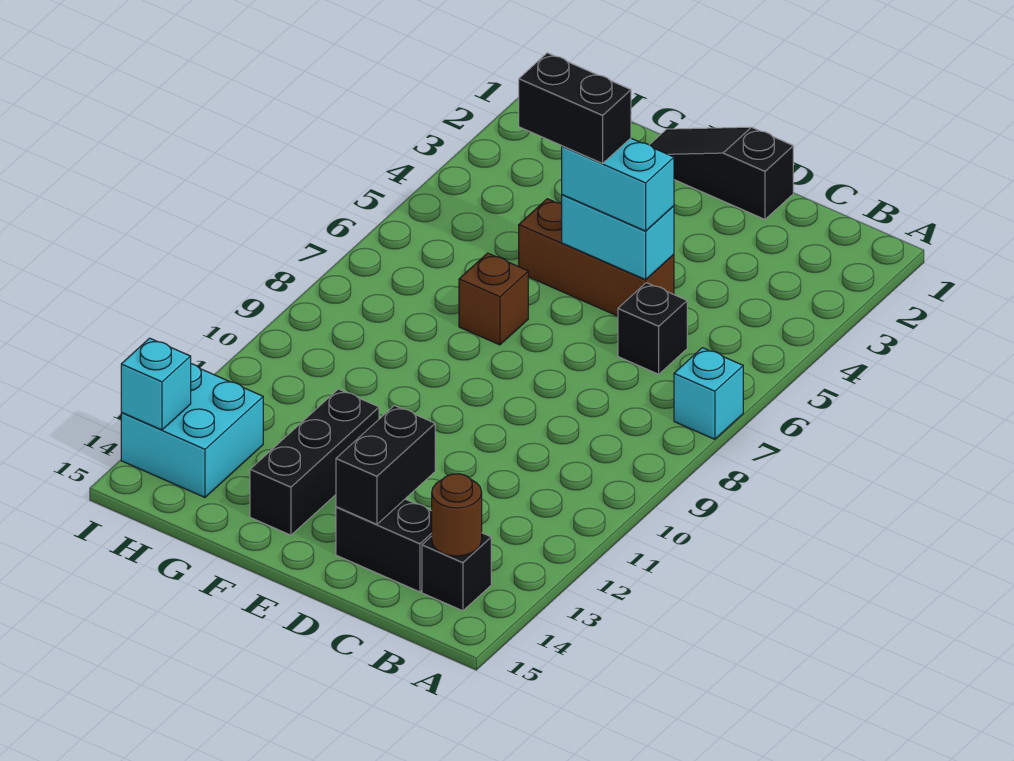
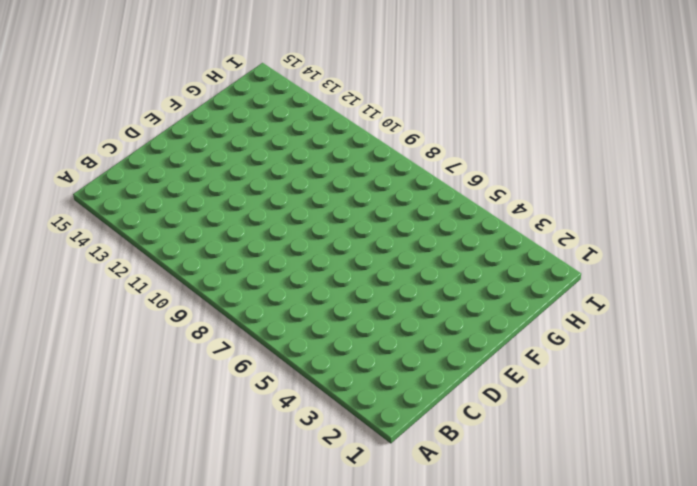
none -> cyan brick A7 level 1
none -> black brick B14 level 1
none -> black brick C6 level 1

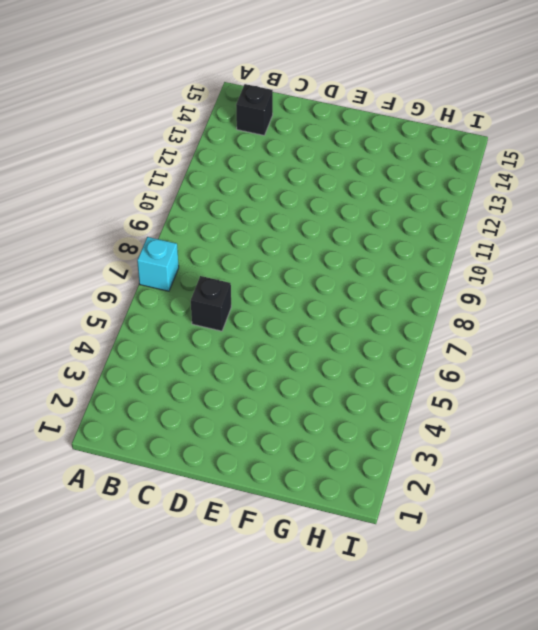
none -> black brick C14:D14 level 1
none -> black slope D1:F1 level 1 top D
none -> brown brick D5:F5 level 1

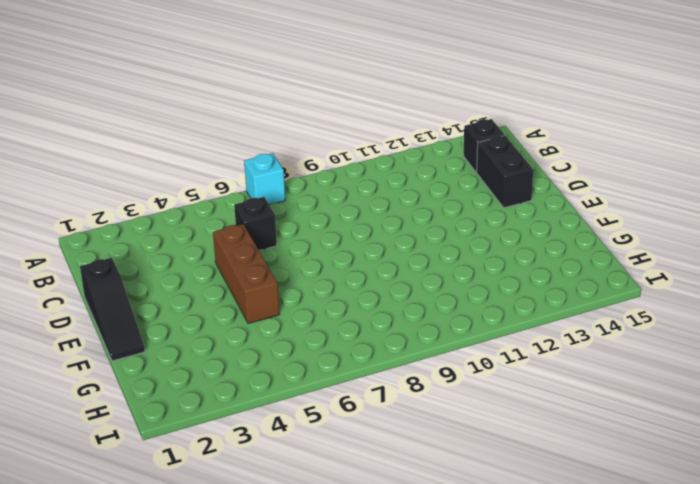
none -> brown brick F7 level 1
none -> black brick F12:F14 level 1
none -> cyan brick H13:I14 level 1

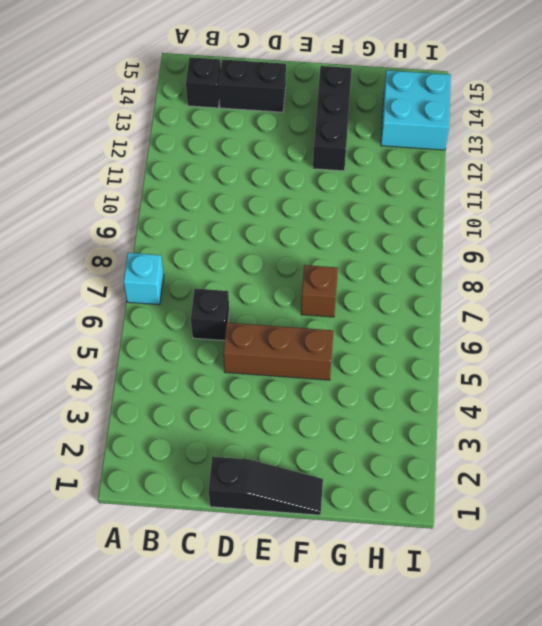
none -> brown round brick B14 level 2
none -> cyan brick D5:E5 level 2
none -> black brick D13:D14 level 2

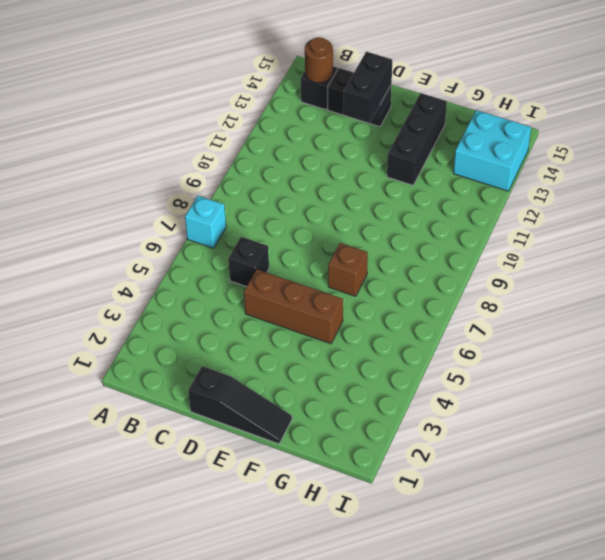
none -> cyan brick D5:E5 level 2
none -> cyan brick I14 level 2
none -> cyan brick D5:E5 level 3

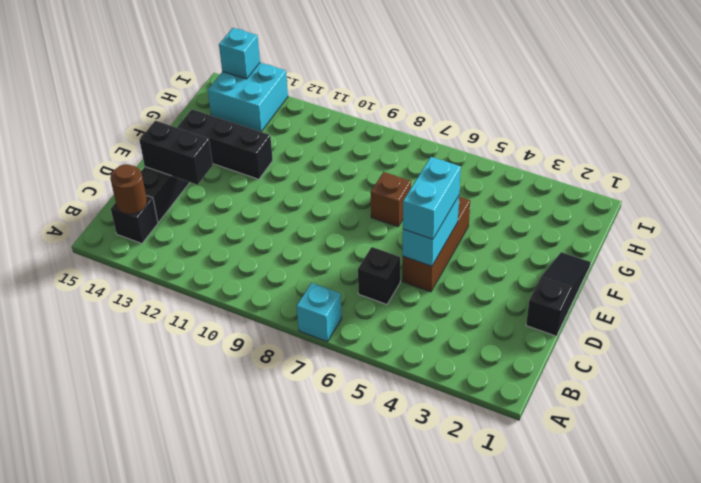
none -> black brick E5:F5 level 4

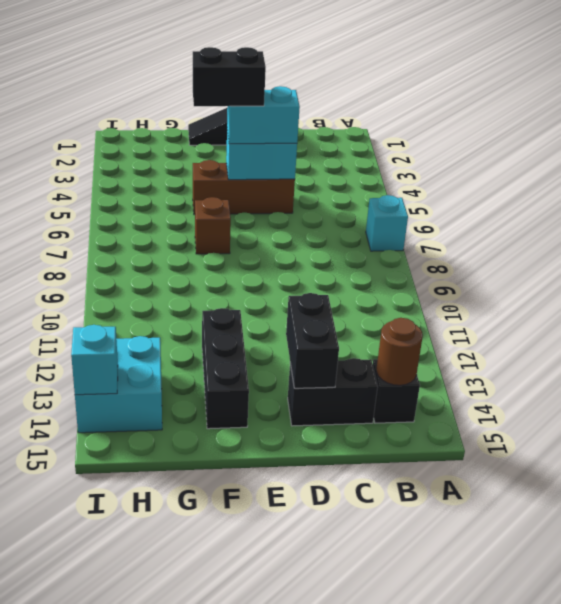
none -> black brick C6 level 1

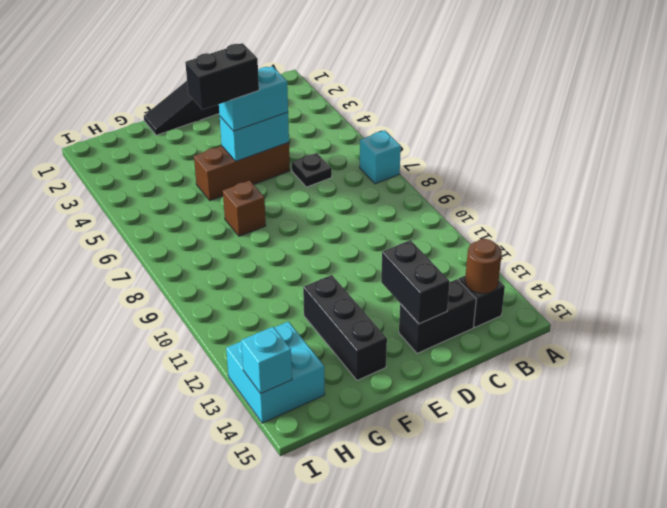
black plate C6 level 1 -> black brick C6 level 1

